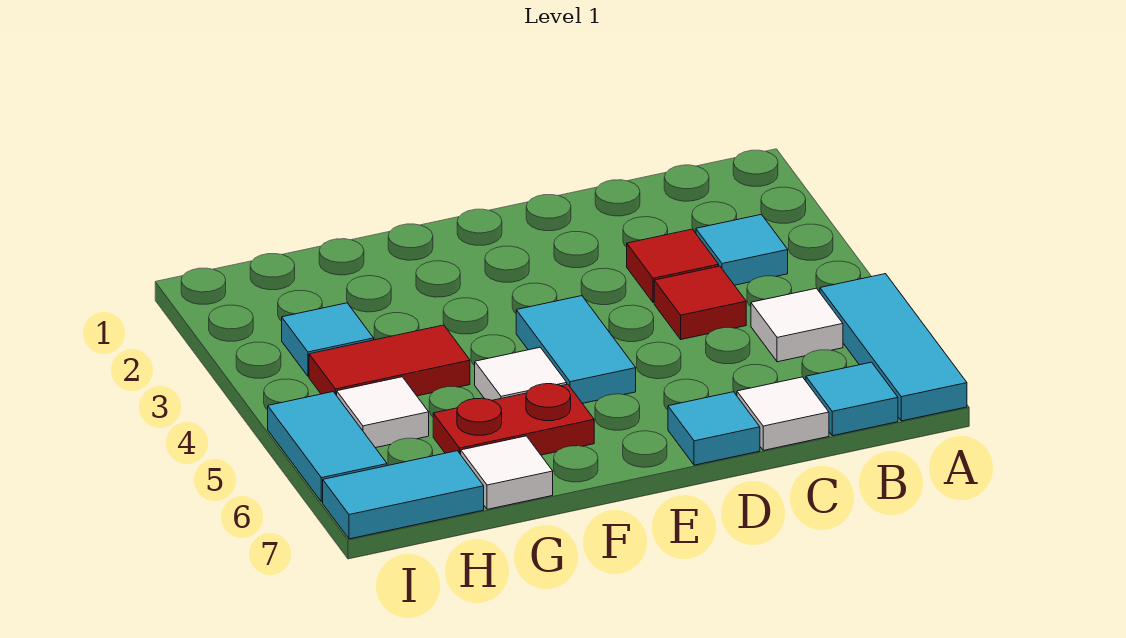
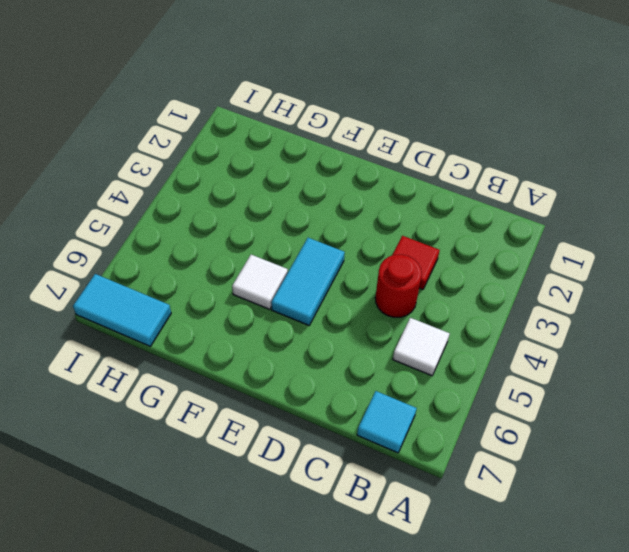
red round brick C4 level 1 -> red tile C4 level 1
none -> cyan tile A5:A7 level 1
none -> cyan tile B3 level 1
none -> white tile C7 level 1

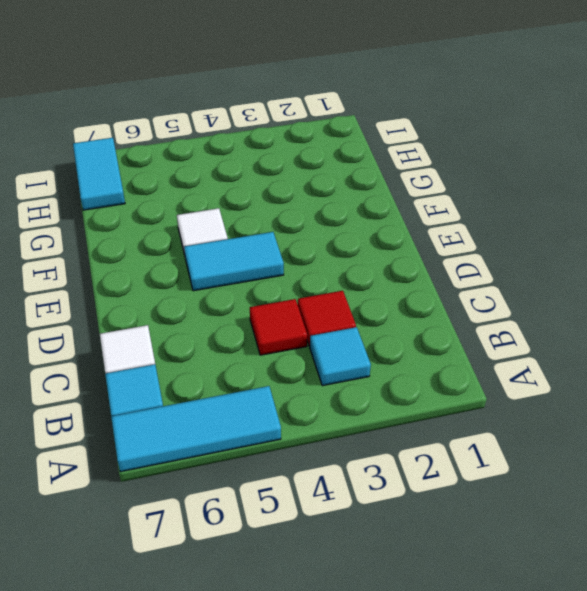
none -> white tile B5 level 1
none -> cyan tile D7 level 1
none -> red plate F6:G6 level 1

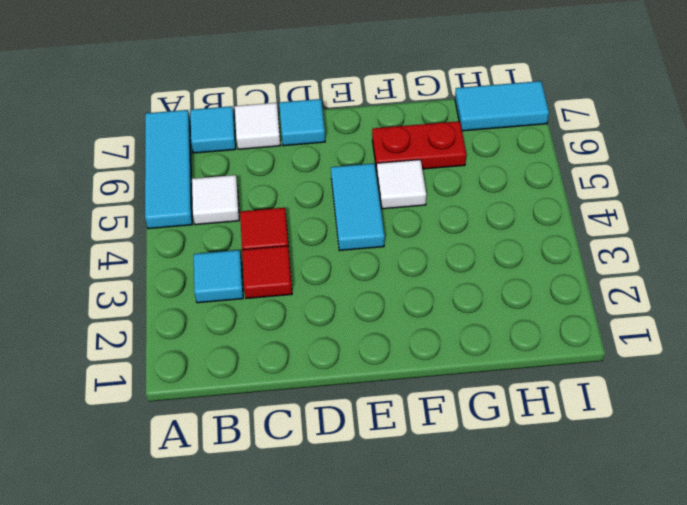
none -> red tile G4:H4 level 1
none -> white tile G7 level 1
none -> cyan tile H3 level 1

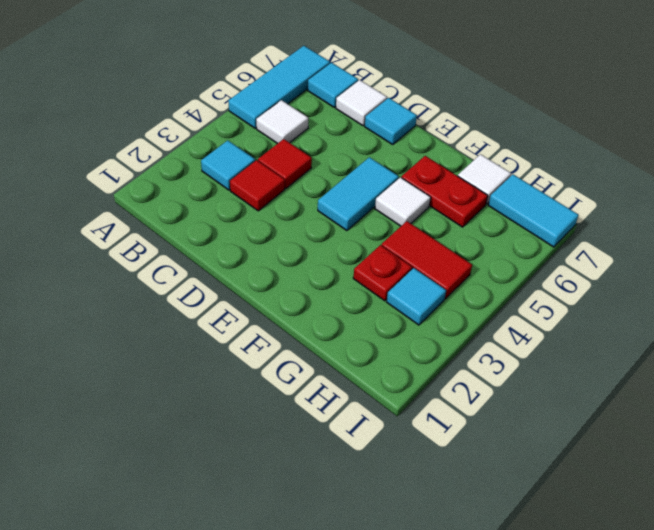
red plate G3 level 1 -> none
none -> white tile H5 level 1
none -> cyan tile I5:I6 level 1

